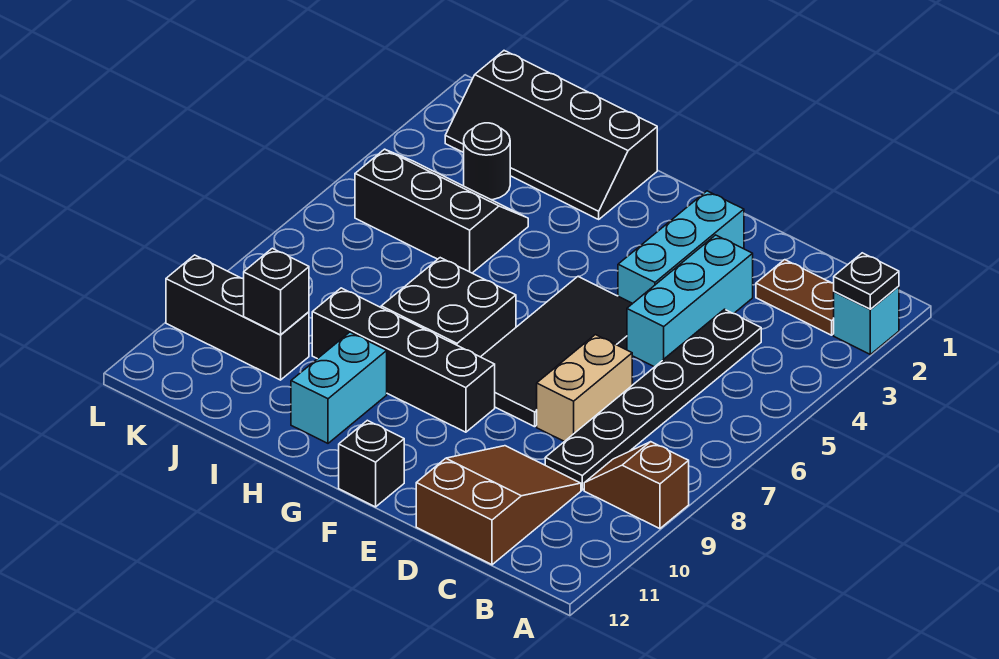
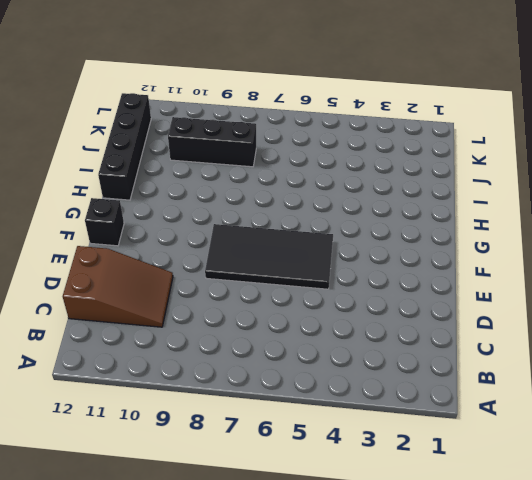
black brick H12:K12 level 1 -> black brick F9:I9 level 1
black brick J8:J10 level 1 -> black brick J10:L10 level 1
none -> cyan brick A2 level 1
none -> brown slope A9:B9 level 1 top A
none -> brown plate B2:C2 level 1

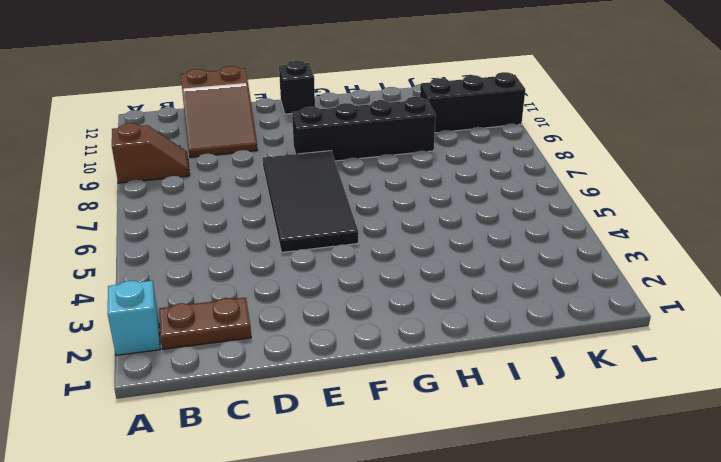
none -> black plate C4:C9 level 1
none -> cyan brick D3:D5 level 1
none -> tan brick D7:D8 level 1

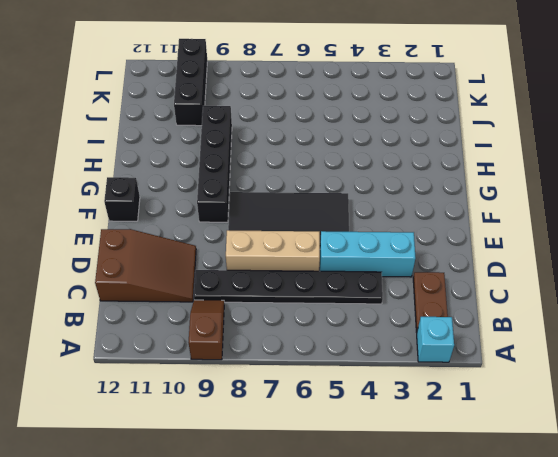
tan brick D6:D8 level 1 -> tan brick D7:D8 level 1
none -> cyan brick E2:E4 level 1
none -> black brick G7:H8 level 1
none -> black slope H1:K2 level 1 top 1

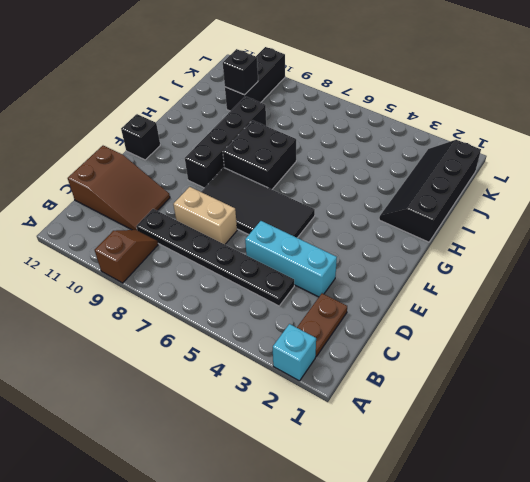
none -> cyan brick E2:E4 level 1
none -> cyan brick H10:H11 level 1
none -> black slope I4:K5 level 1 top 5

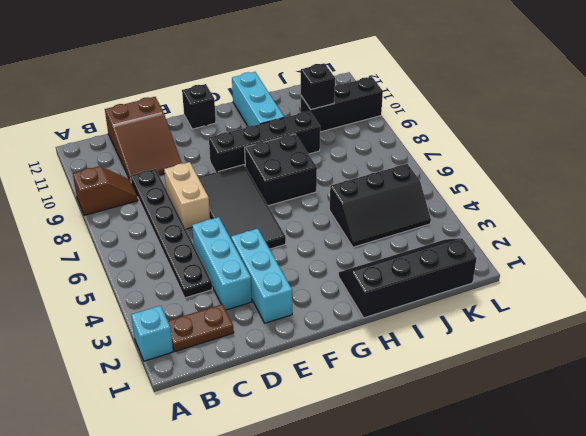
cyan brick H10:H12 level 1 -> cyan brick H10:H11 level 1
none -> black round brick J3 level 1
none -> black plate A2 level 2

